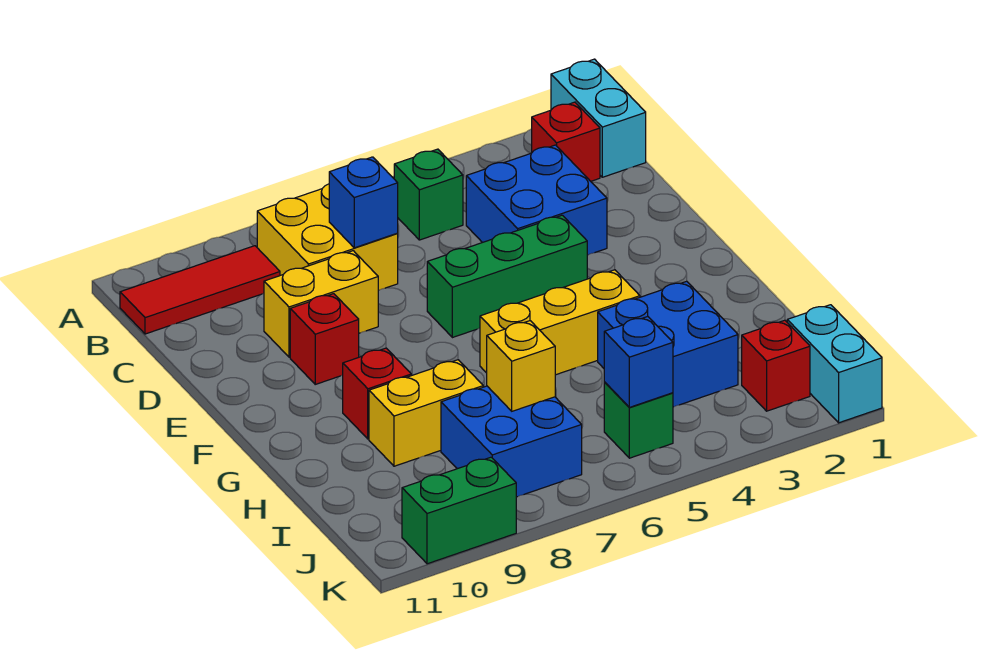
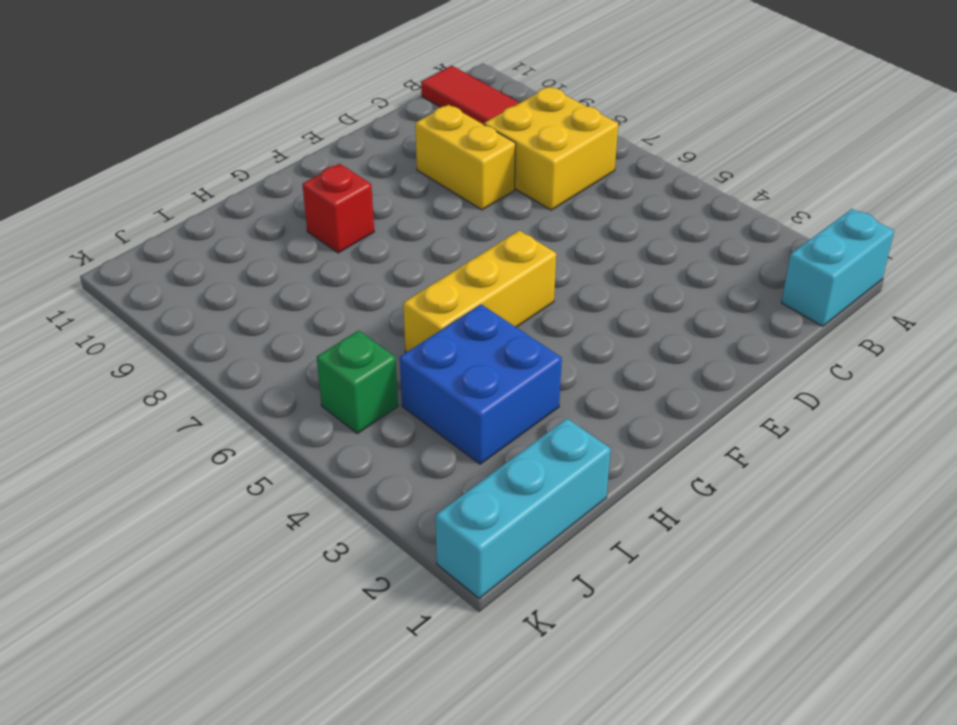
yellow brick F5:H5 level 1 -> yellow brick G4:G6 level 1
cyan brick I1:K1 level 1 -> cyan brick J1:K1 level 1
none -> red brick B2 level 1
none -> green brick B5 level 1
none -> blue brick C3:D4 level 1

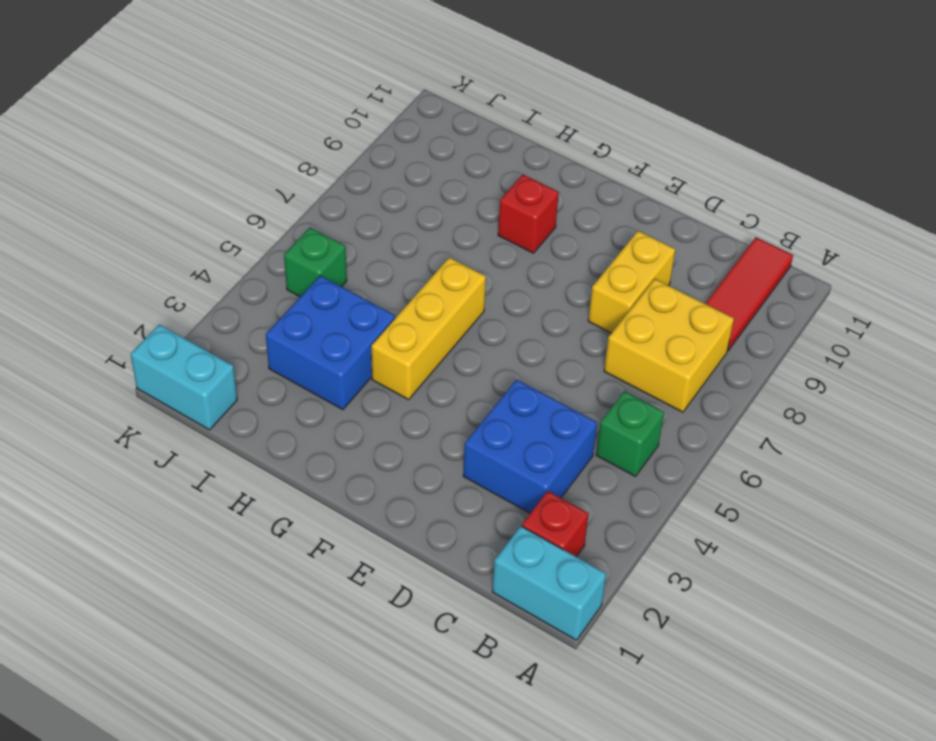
none -> green brick E4:E6 level 1
none -> red brick E9 level 1
none -> yellow brick H8:H9 level 1

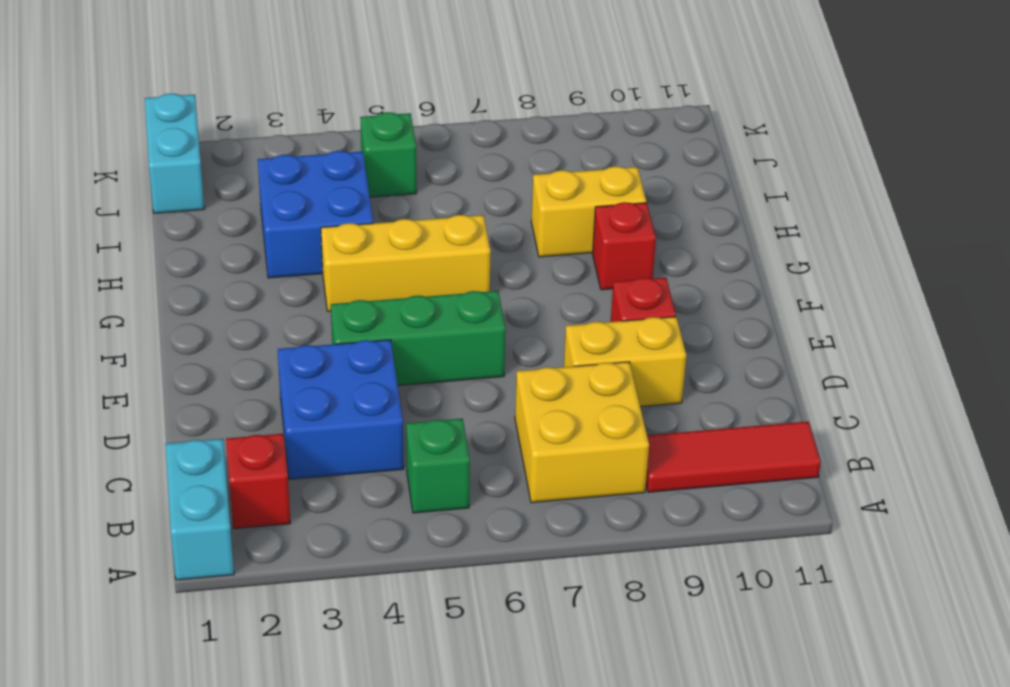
none -> blue brick I7:J8 level 1
none -> red brick J2 level 1
none -> green brick K9:K10 level 1

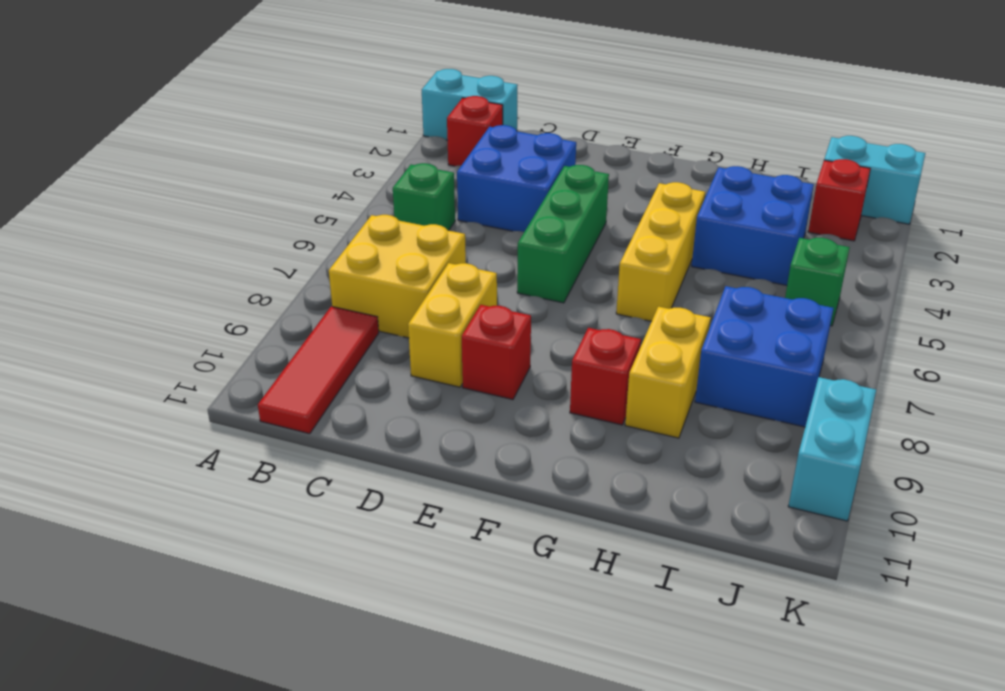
cyan brick K9:K10 level 1 -> green brick K9:K10 level 1
none -> blue brick C7 level 2
none -> yellow brick I7 level 2
none -> blue brick J5 level 2

